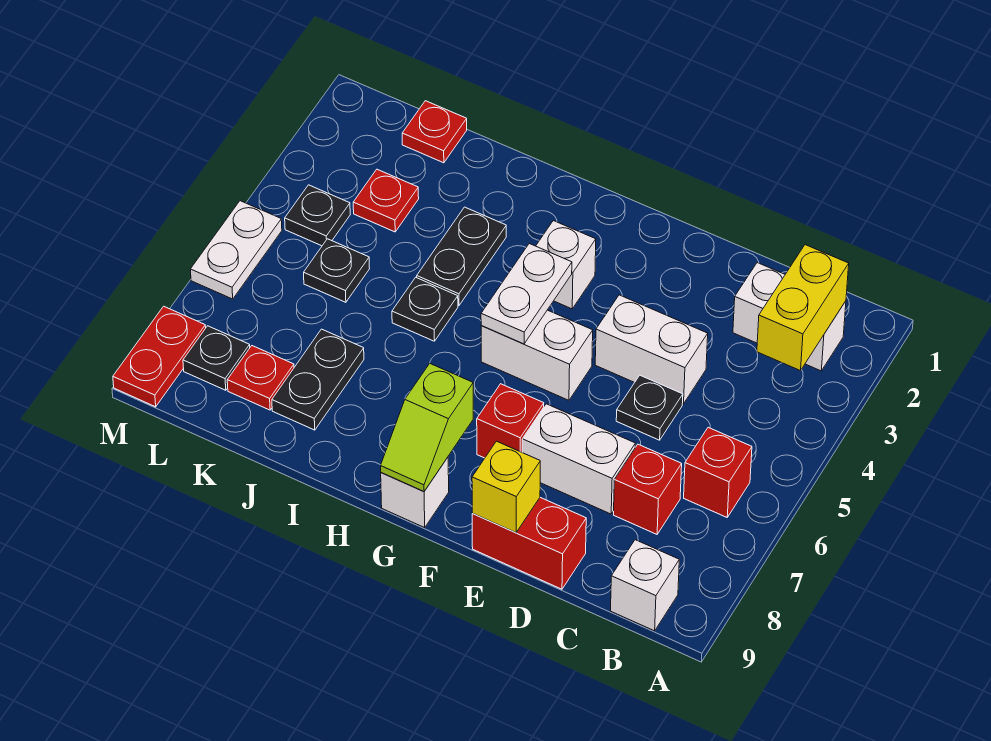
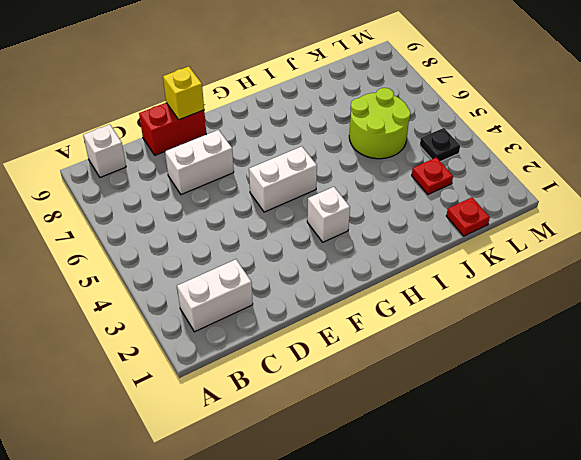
lime round brick J5:K6 level 1 -> black plate K5 level 1
none -> red brick B6 level 1
none -> red brick C7 level 1
none -> white brick D4:E4 level 1

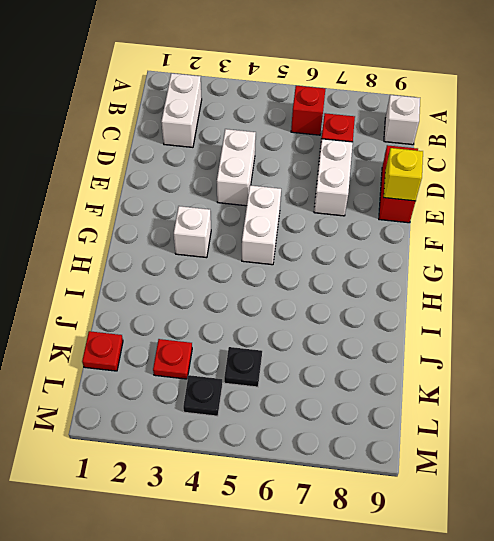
none -> black plate D5 level 1
none -> red brick F7 level 1
none -> white brick G9 level 1

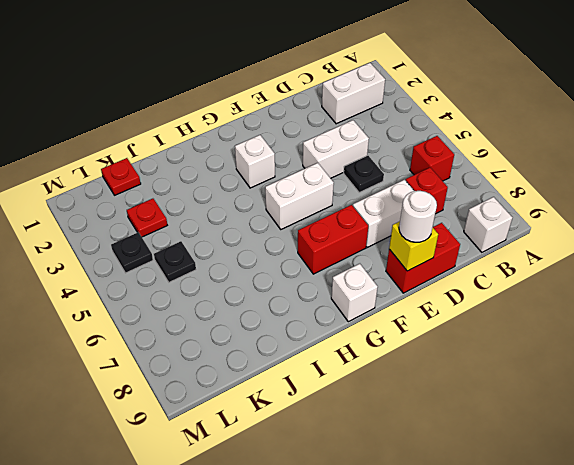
white round brick E9 level 3 -> none
red brick F7:G7 level 1 -> red brick F7 level 1
none -> black plate I3:I4 level 1
none -> black plate I5 level 1
none -> black plate J7:J8 level 1

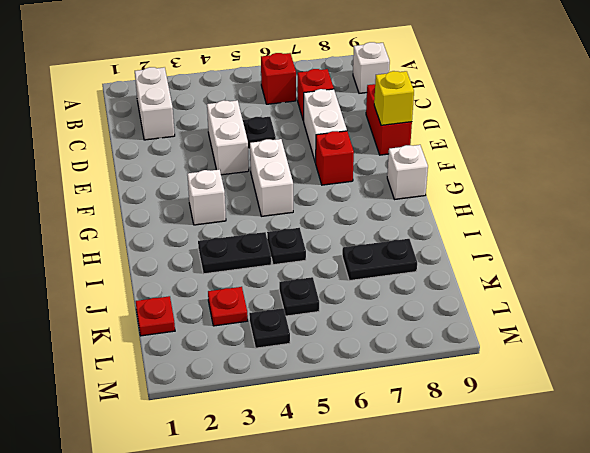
none -> red plate K8 level 1
none -> black plate L8 level 1
none -> white plate M5:M6 level 1

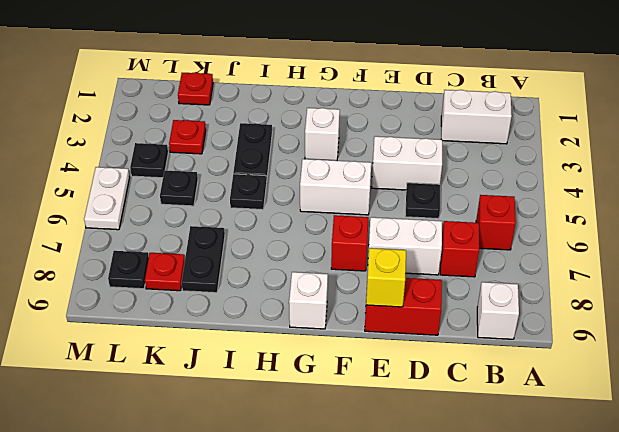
none -> red plate M8:M9 level 1
none -> yellow brick B2:B3 level 2
none -> white plate G4:G5 level 2

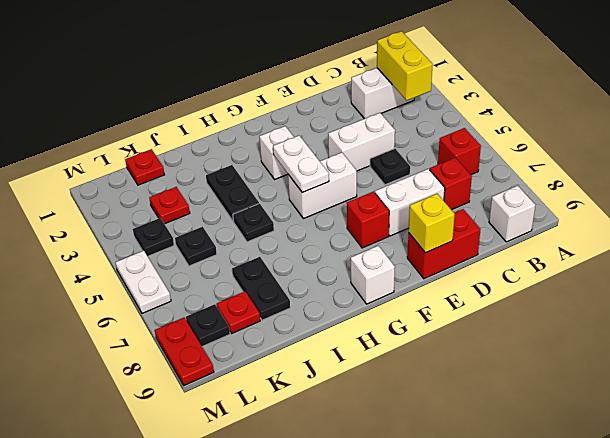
none -> lime slope G8:G9 level 2 top 8

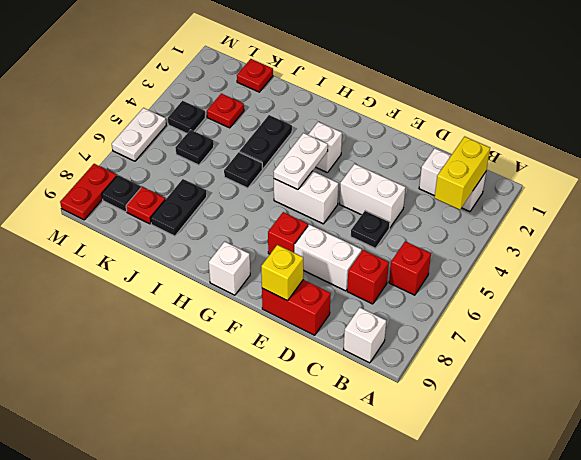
none -> lime slope G8:G9 level 2 top 8

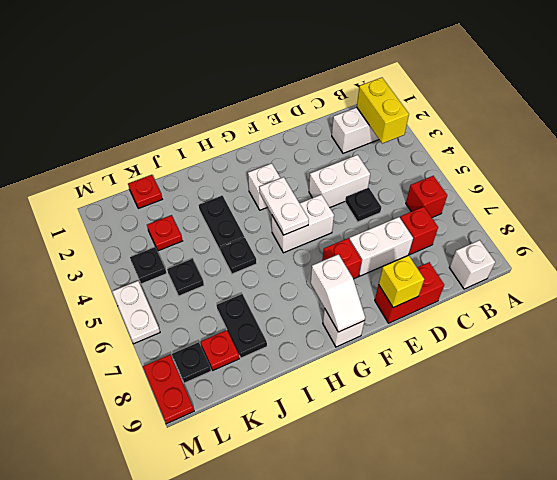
white slope G8:G9 level 2 top 8 -> lime slope G8:G9 level 2 top 8

